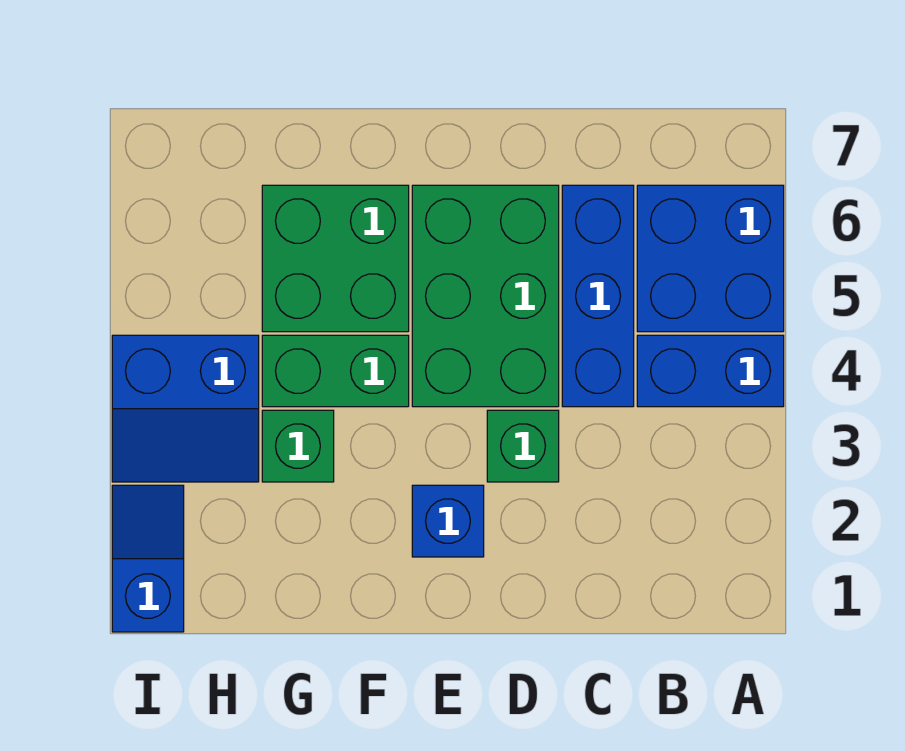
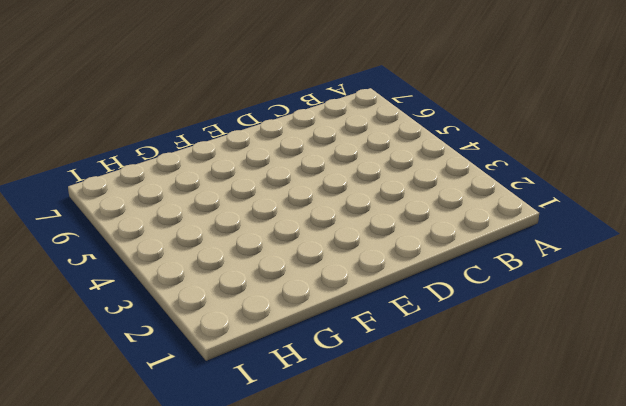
none -> blue brick A4:B4 level 1
none -> blue brick A5:B6 level 1

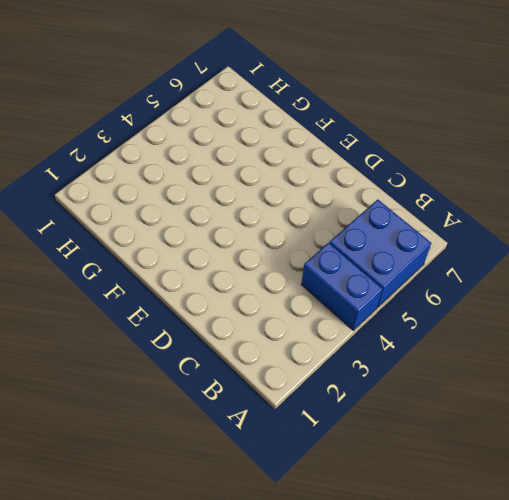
none -> blue brick C4:C6 level 1
none -> green brick D3 level 1

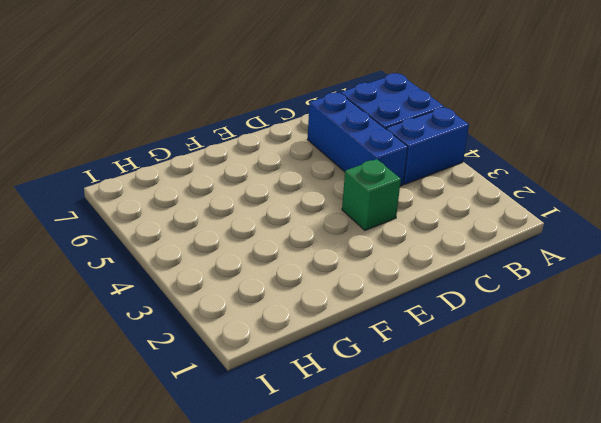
none -> green brick D4:E6 level 1
none -> blue brick E2 level 1

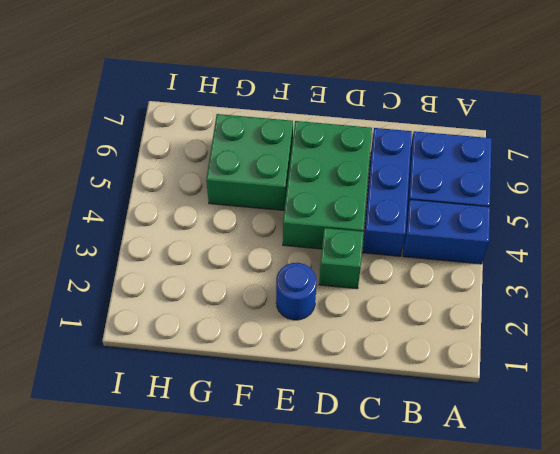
blue round brick E2 level 1 -> blue brick E2 level 1
none -> green brick F4:G4 level 1
none -> green brick G3 level 1

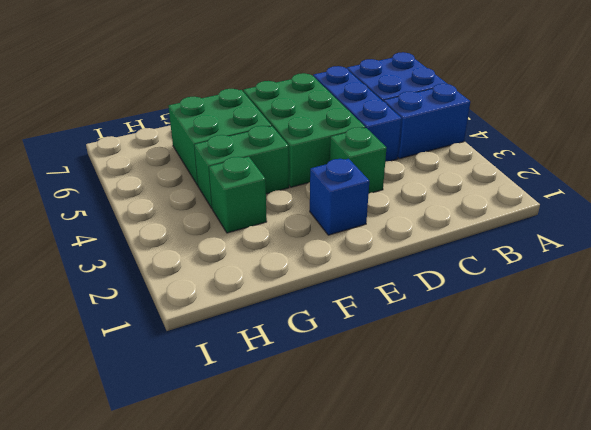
none -> blue slope H3:I4 level 1 top 4
none -> blue slope I1:I2 level 1 top 1

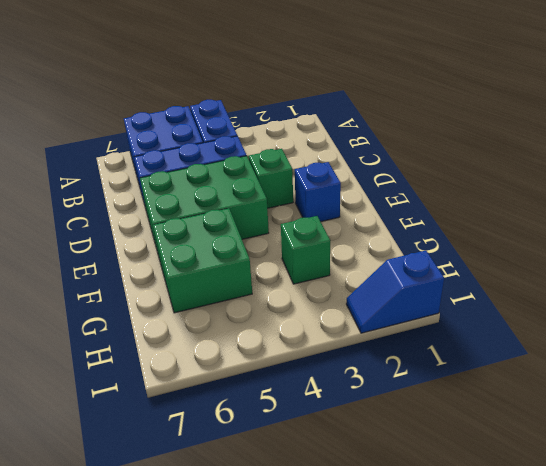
none -> green brick F4:G4 level 1
none -> blue slope H3:I4 level 1 top 4

